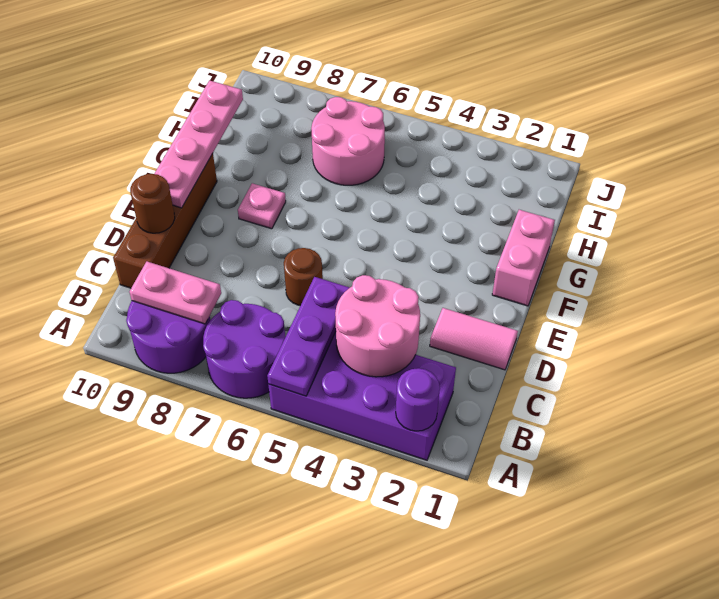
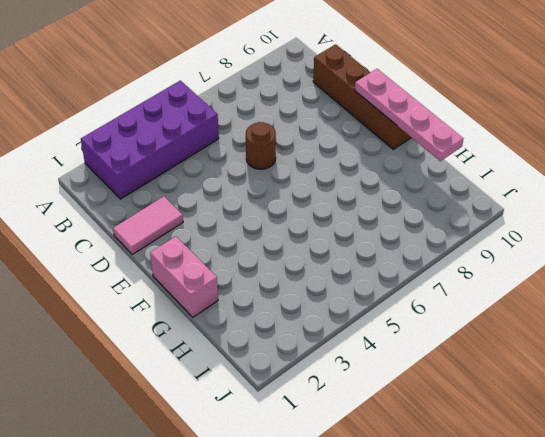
none -> purple round brick A6:B7 level 1
none -> purple round brick A8:B9 level 1
none -> pink plate F8 level 1

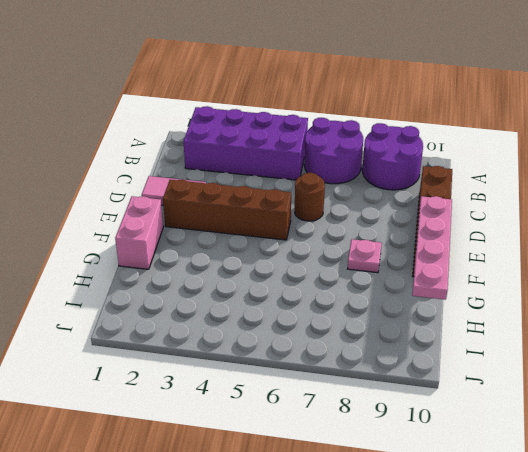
brown brick E2:E5 level 1 -> none
none -> pink round brick H6:I7 level 1
none -> purple round brick A2 level 2
none -> purple plate A5:C5 level 2

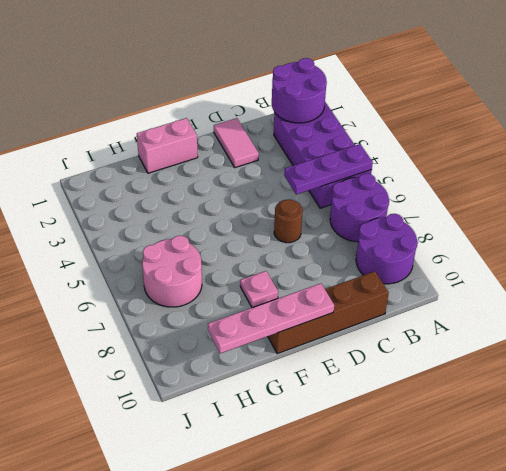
purple round brick A1:B2 level 2 -> purple round brick A2 level 2
none -> pink round brick B3:C4 level 2
none -> pink plate B8:B9 level 2
none -> brown round brick D10 level 2

